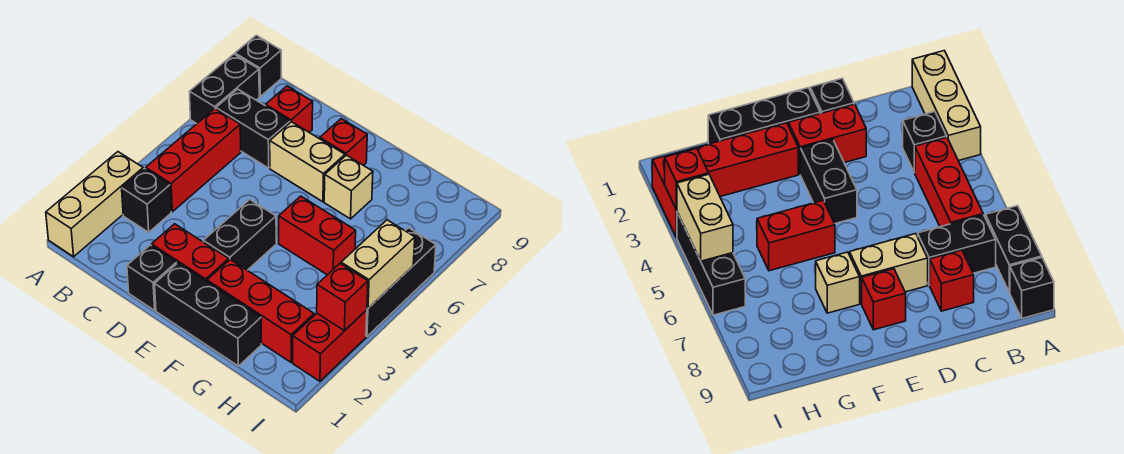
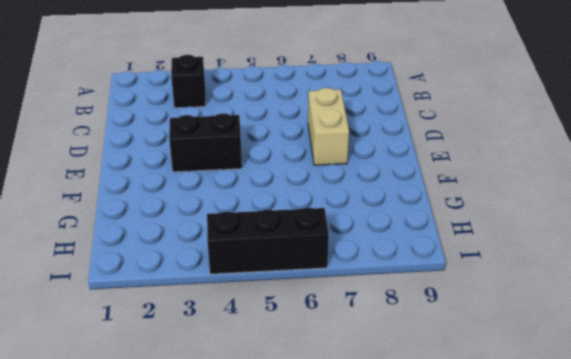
none -> tan brick A1:A3 level 1
none -> black brick A7:A8 level 1
none -> black brick A9 level 1

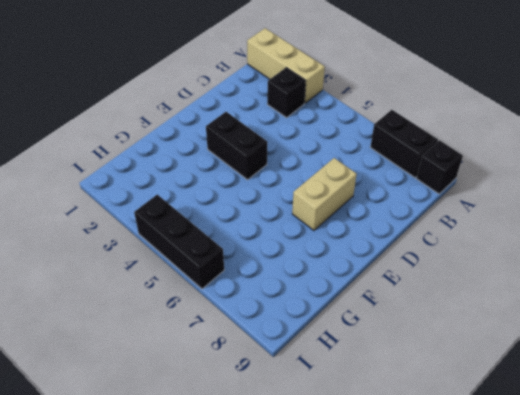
none -> red brick B4:B6 level 1
none -> black brick B7:C7 level 1
none -> red brick C8 level 1

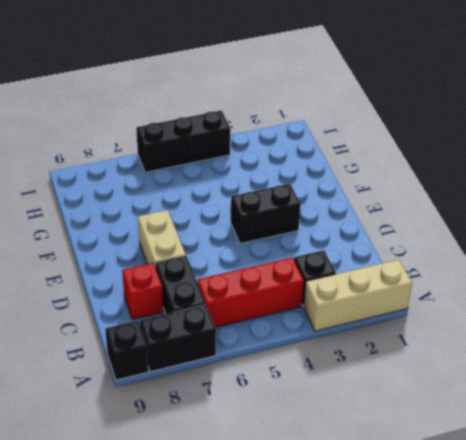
none -> black brick D1 level 1
none -> red brick D2:E2 level 1
none -> black brick E1:G1 level 1

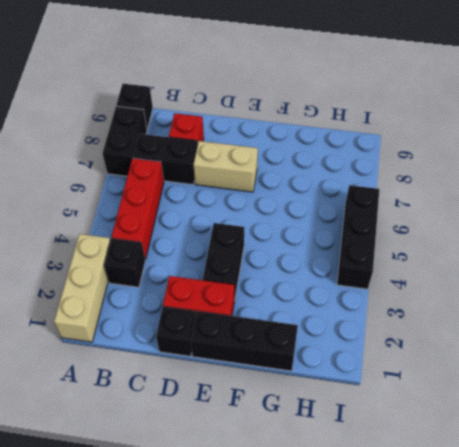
none -> red brick E8 level 1
none -> red brick F2:H2 level 1
none -> red brick F5:G5 level 1

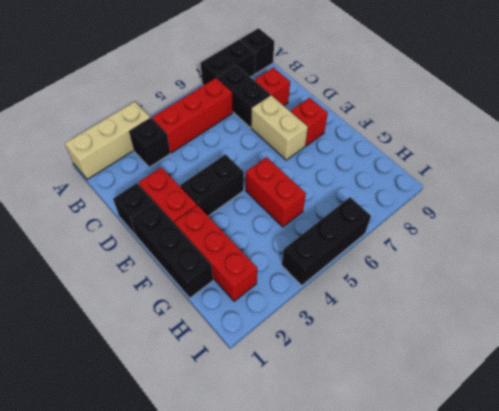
none -> tan brick F7 level 1
none -> red brick I2:I3 level 1
none -> red brick I3 level 2

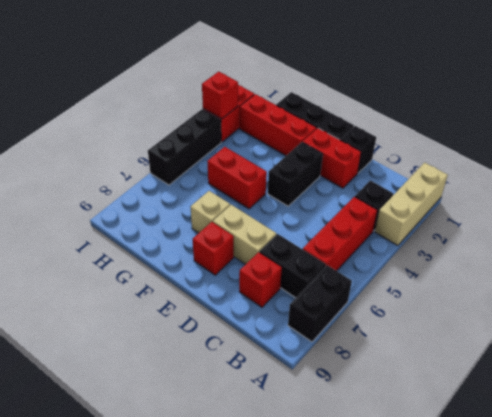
none -> black brick A9 level 1
none -> tan brick I4:I5 level 2

